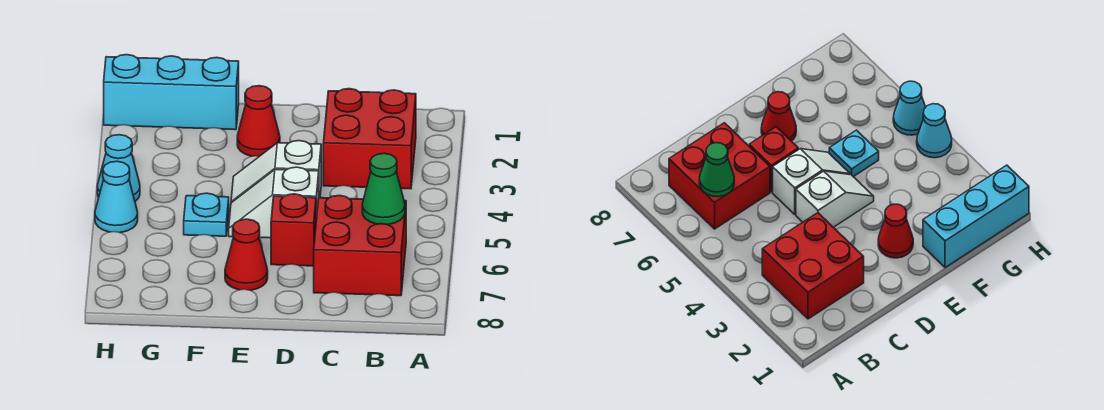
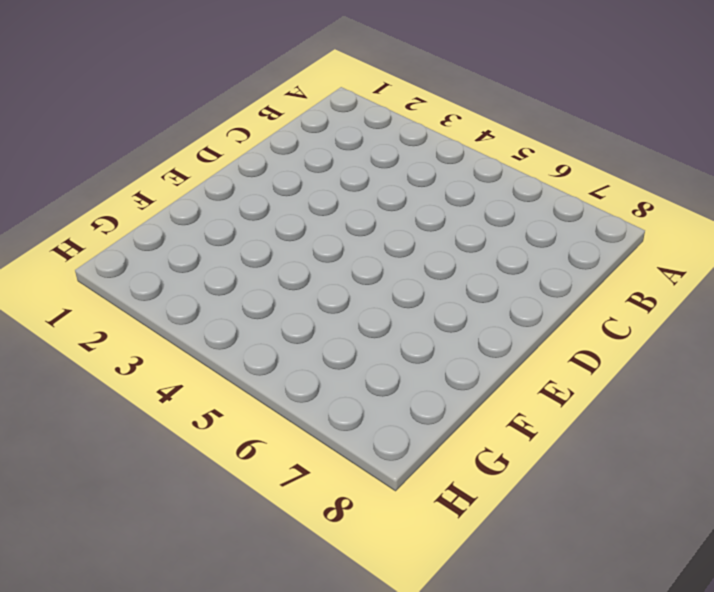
none -> red brick B2:C3 level 1
none -> red brick B6:C7 level 1
none -> white slope D4:E4 level 1 top D

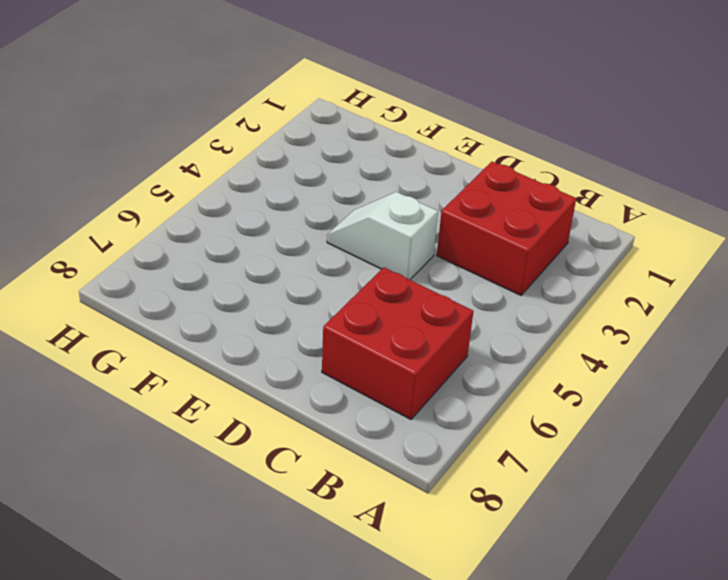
none -> white slope D5:E5 level 1 top D
none -> red brick D6 level 1
none -> red cone E2 level 1

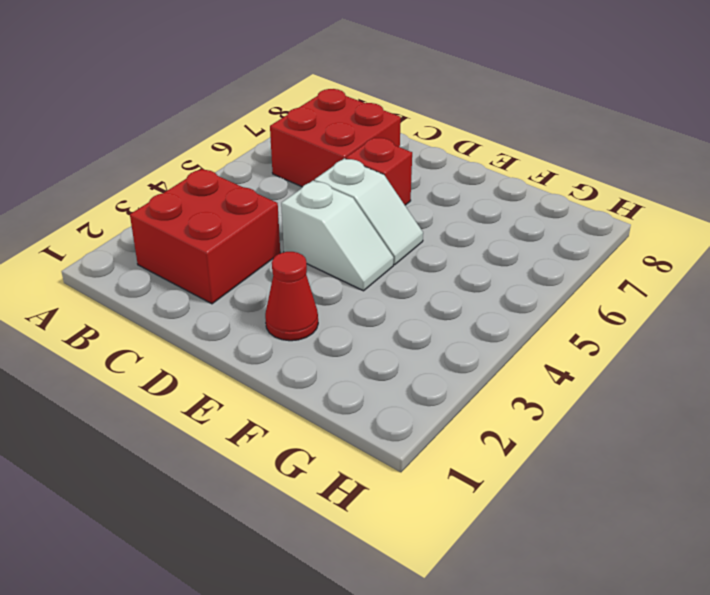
none -> red cone E7 level 1
none -> cyan brick F1:H1 level 1
none -> cyan plate F5 level 1

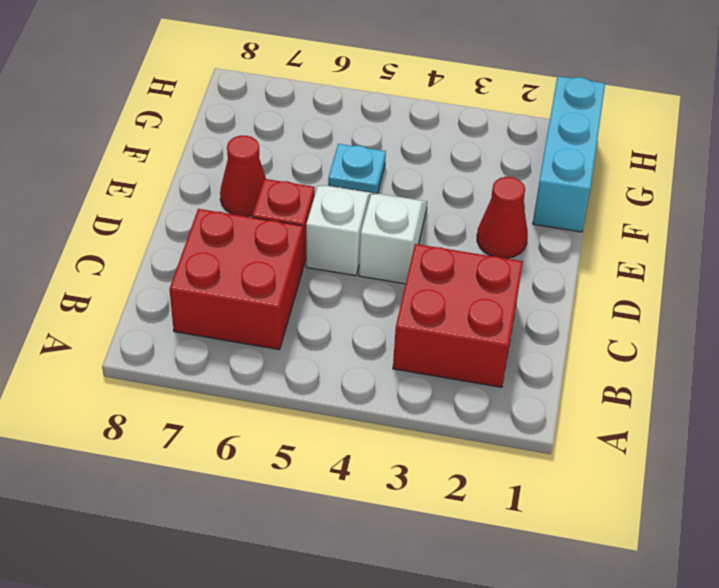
none -> cyan cone H4 level 1
none -> cyan cone H5 level 1
none -> green cone B6 level 2

